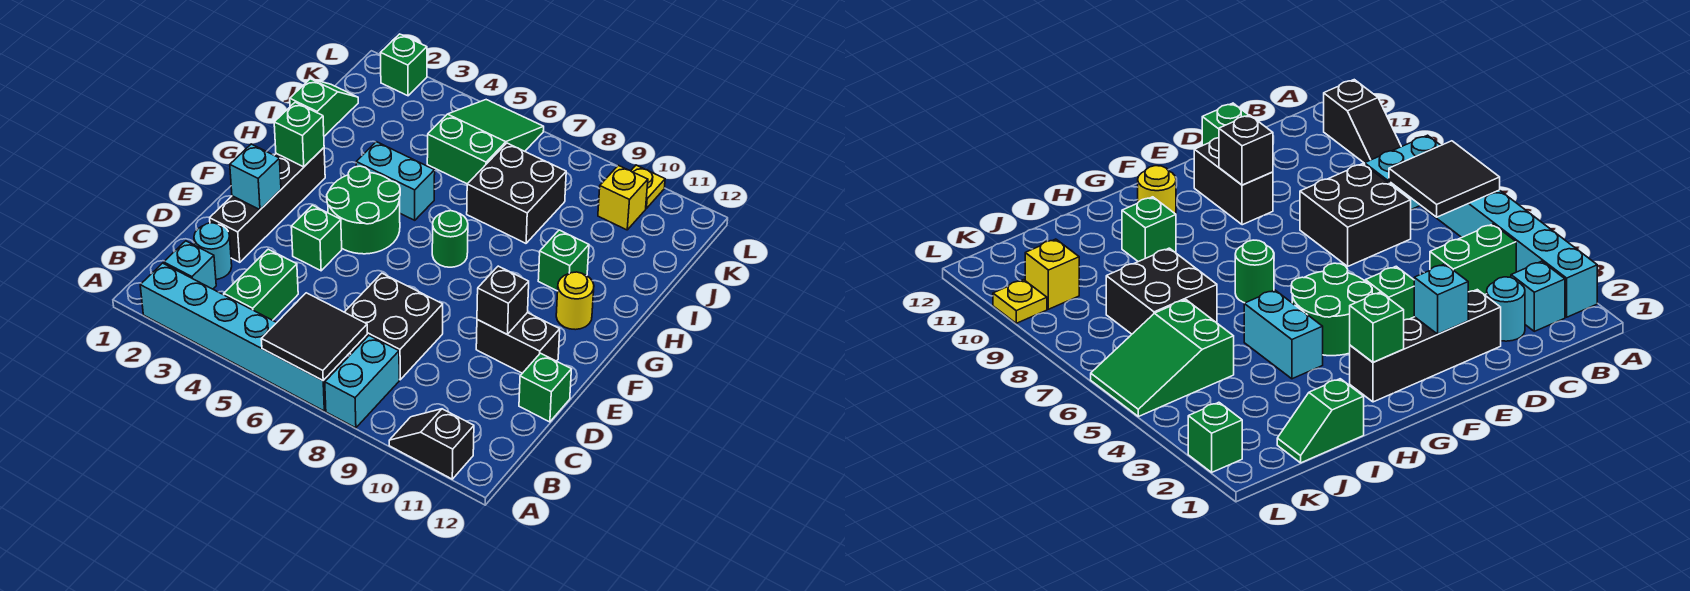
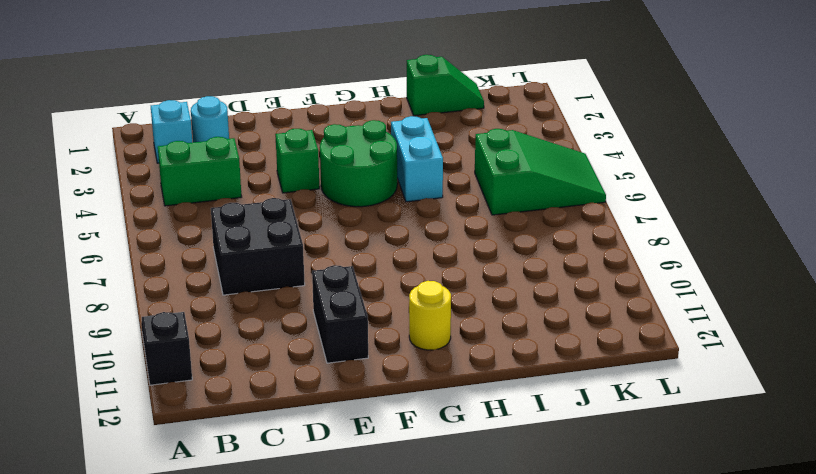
none -> cyan brick A2:A7 level 1
none -> cyan brick A8:B8 level 1
none -> black brick D2:G2 level 1

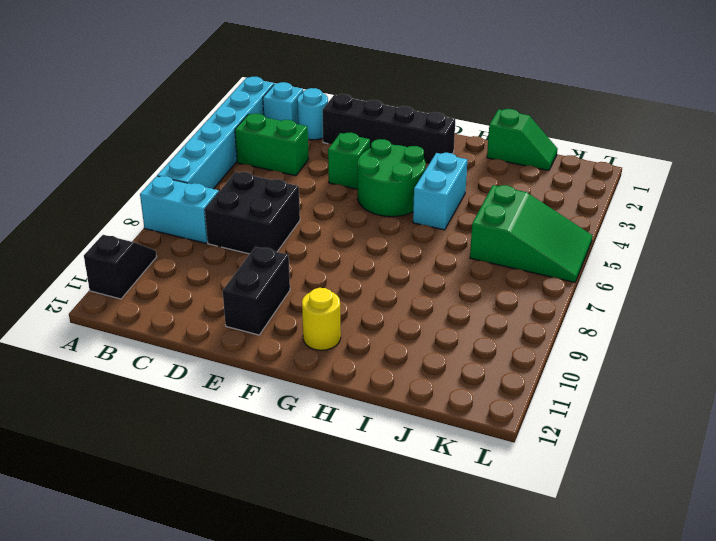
none -> green brick D12 level 1
none -> green round brick G7 level 1
none -> green brick H10 level 1

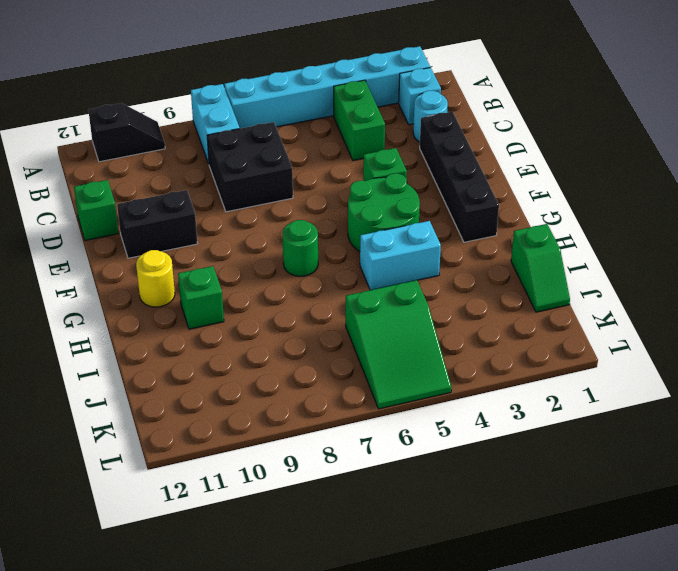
none -> black brick I7:J8 level 1
none -> yellow brick K10 level 1
none -> green brick L2 level 1

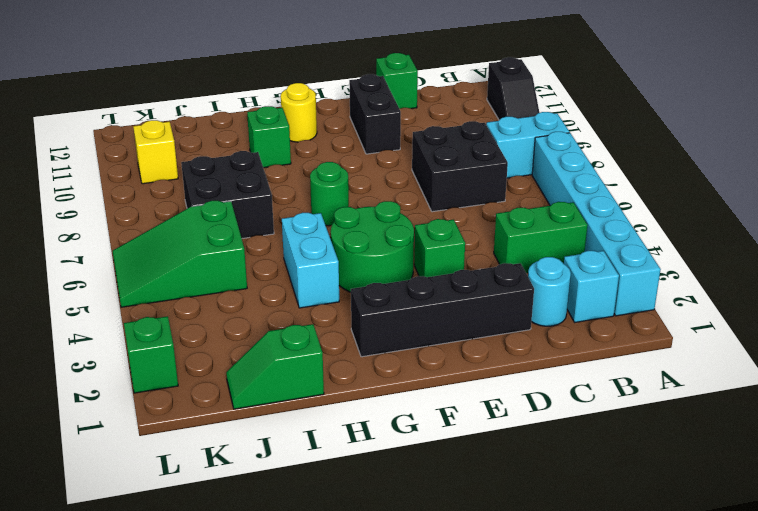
none -> yellow plate L10 level 1
none -> black tile A6:B7 level 2
none -> cyan brick E2 level 2

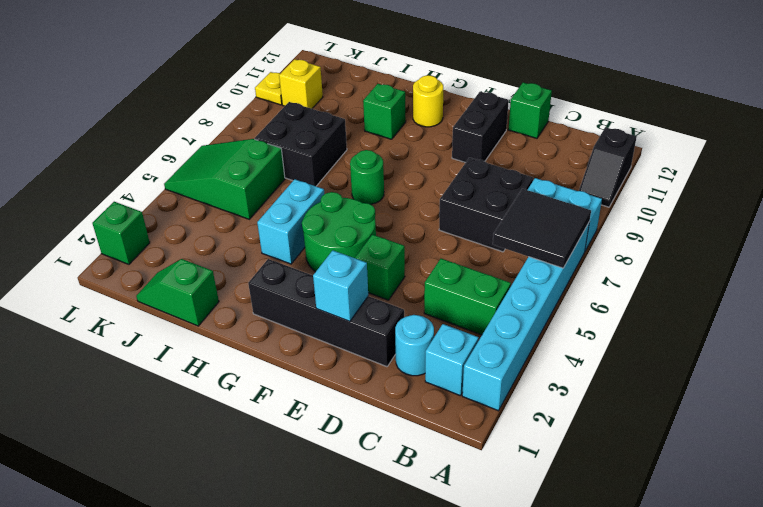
none -> black brick E10 level 2
none -> green brick G2 level 2

